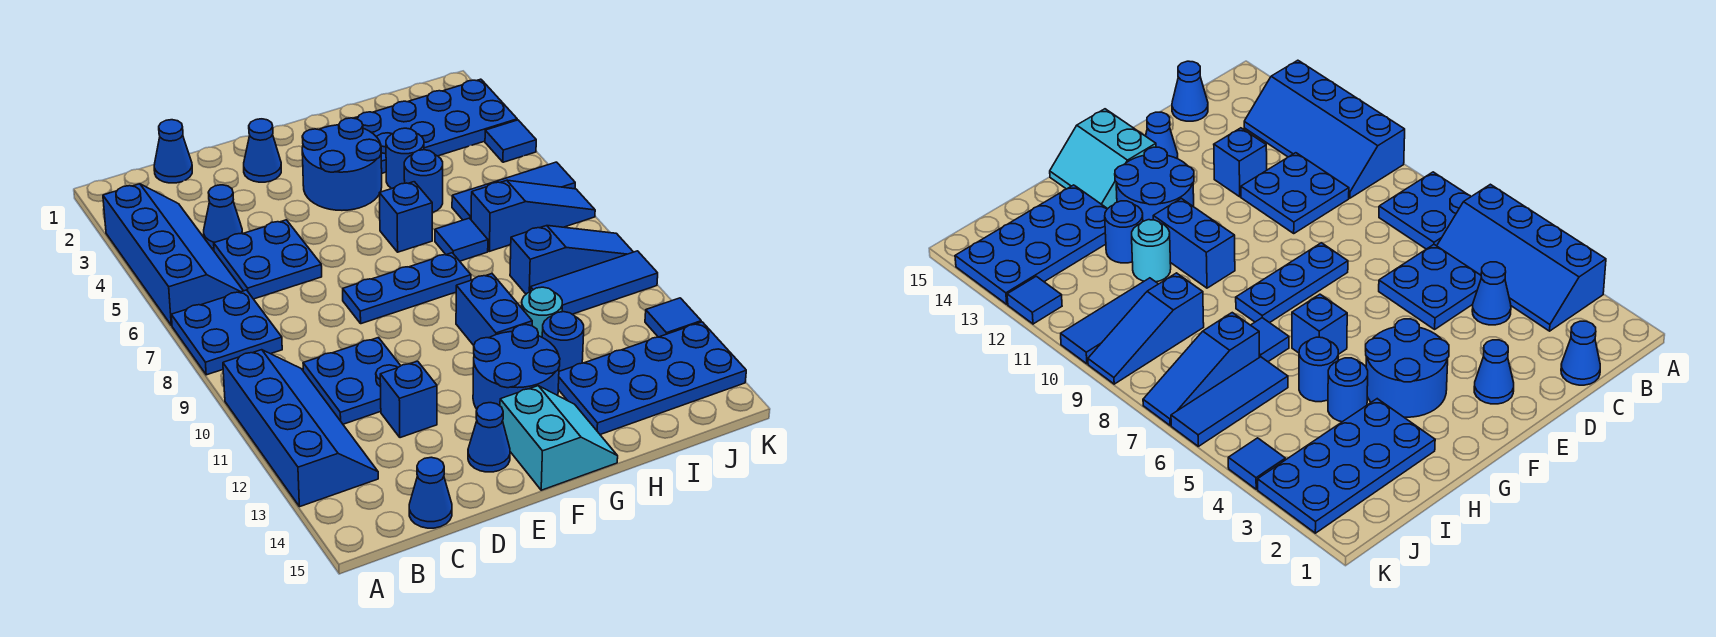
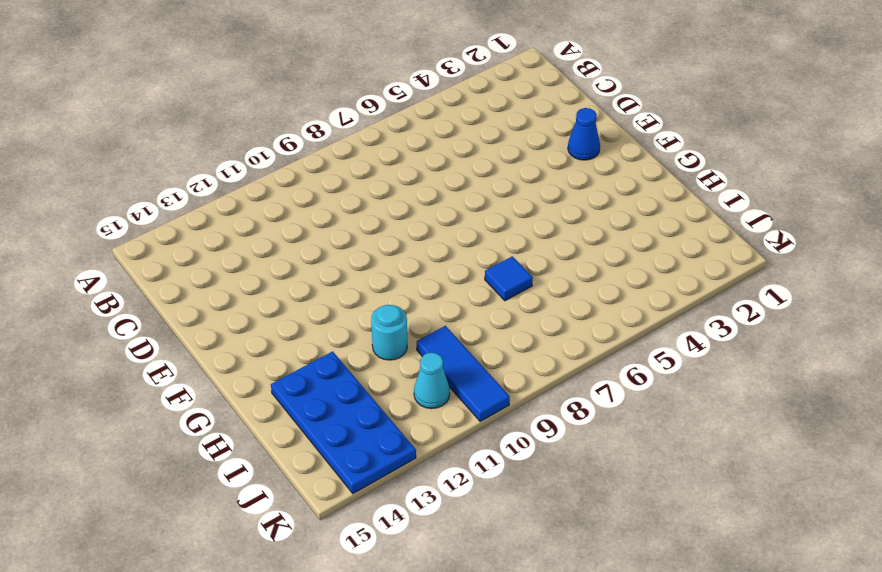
cyan cone J11 level 1 -> none
none -> blue slope A3:B6 level 1 top A
none -> blue plate A7:B8 level 1
none -> blue slope A10:B13 level 1 top A
none -> blue cone C1 level 1

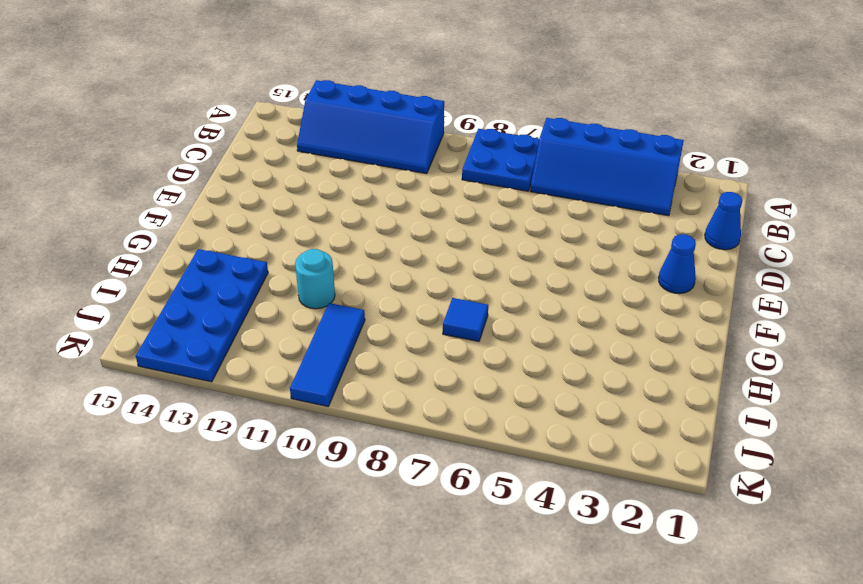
none -> blue cone C4 level 1
none -> blue plate C5:D6 level 1
none -> blue plate C10:D11 level 1
none -> blue cone C15 level 1

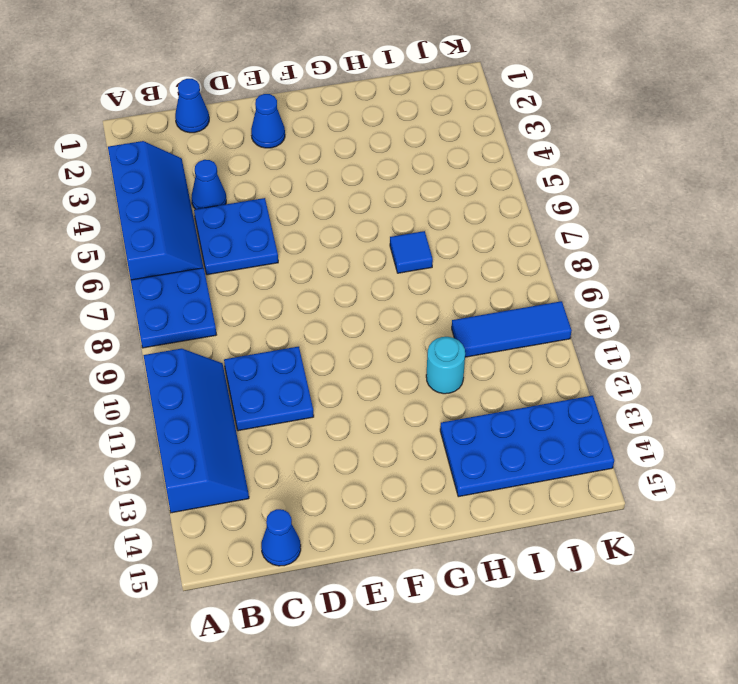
none -> blue brick D12 level 1
none -> blue plate E8:G8 level 1
none -> blue cone E14 level 1
none -> blue round brick F3:G4 level 1

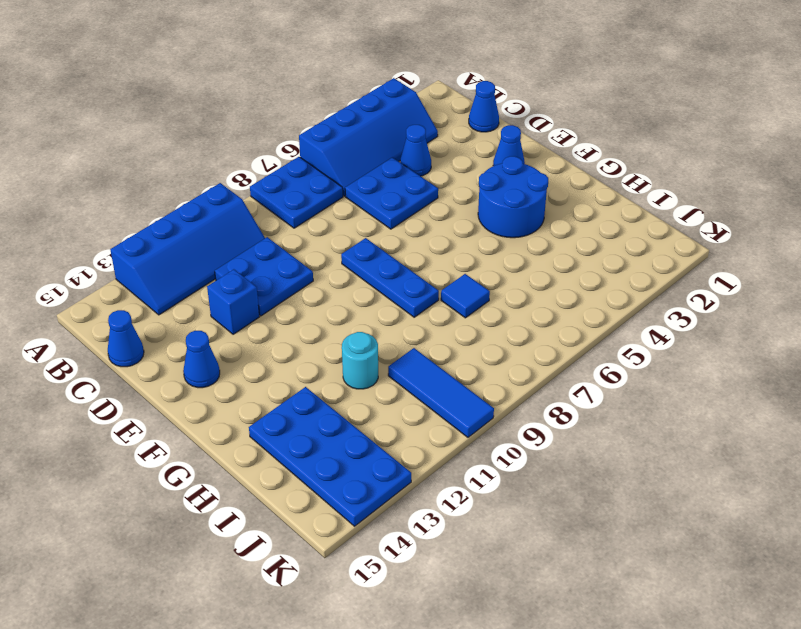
none -> blue round brick F12:G13 level 1
none -> cyan slope F14:G15 level 1 top F
none -> blue brick G6 level 1
none -> blue brick G10:G11 level 1

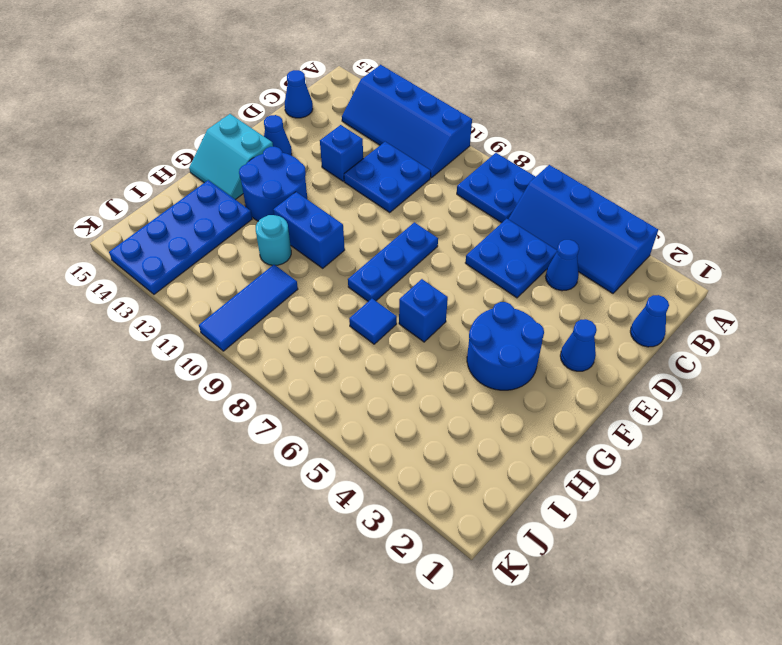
none -> blue plate H2:K3 level 1
none -> blue round brick H4 level 1
none -> blue round brick H5 level 1
none -> blue round brick H12 level 1

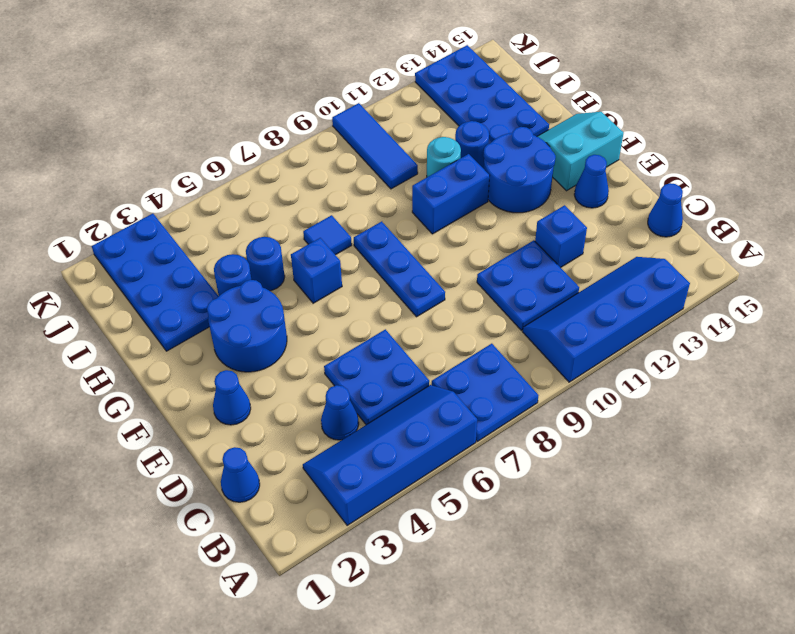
none -> blue tile I6:K6 level 1
none -> blue slope I7:K7 level 1 top I
none -> blue slope I9:K9 level 1 top I
none -> blue tile K4 level 1

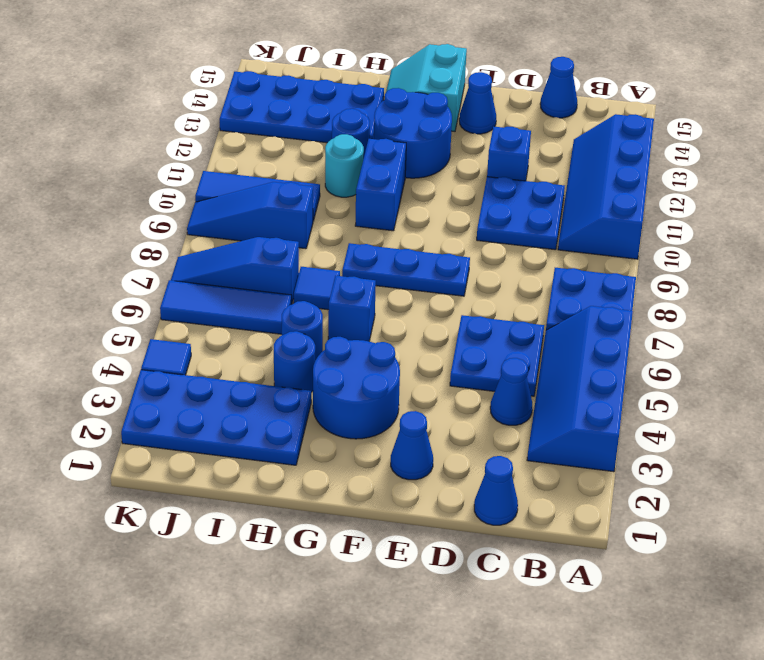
none -> blue tile K12 level 1

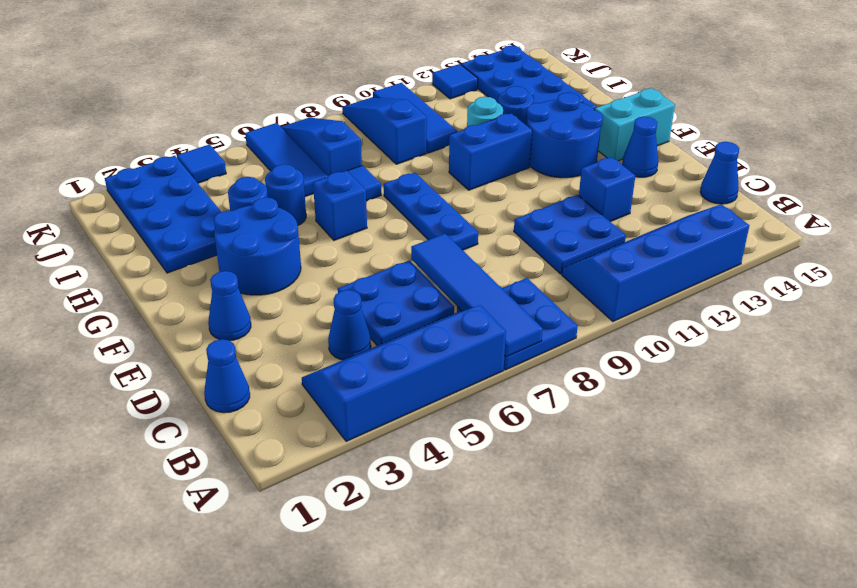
blue tile A7:D7 level 2 -> none

